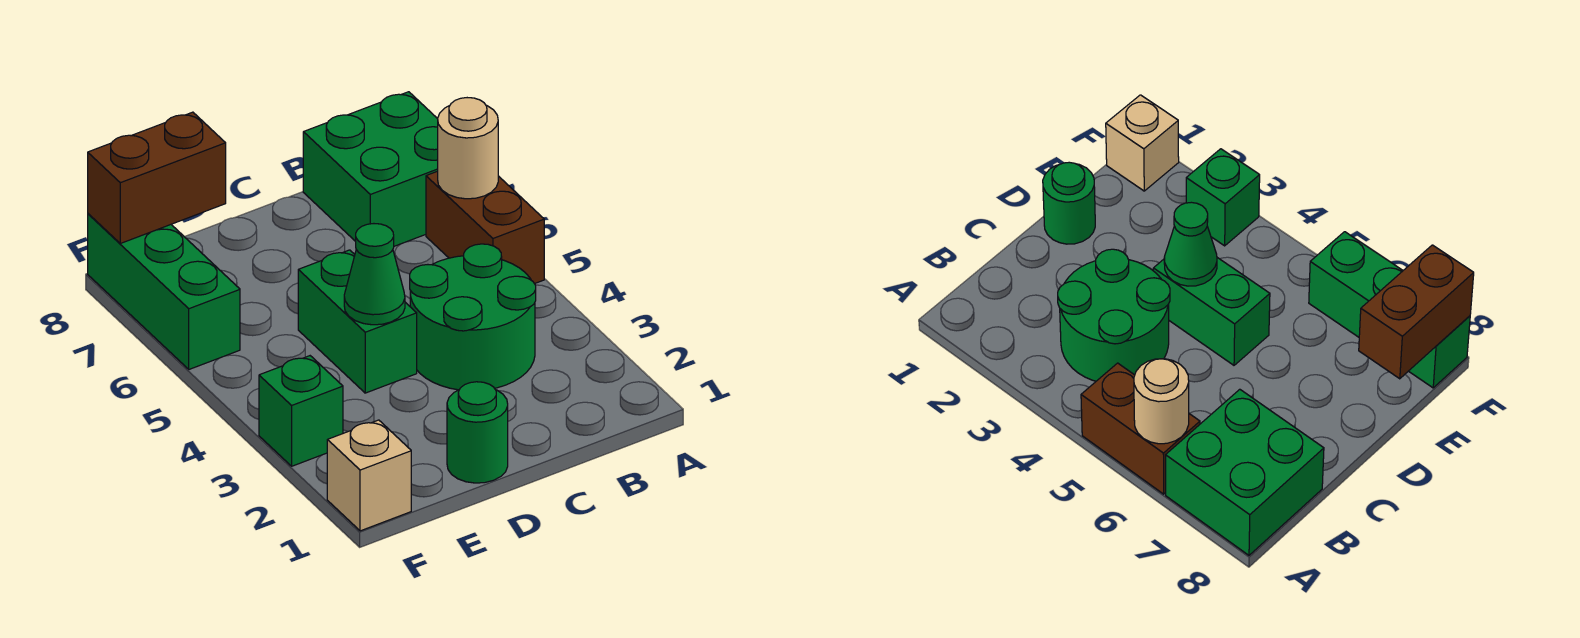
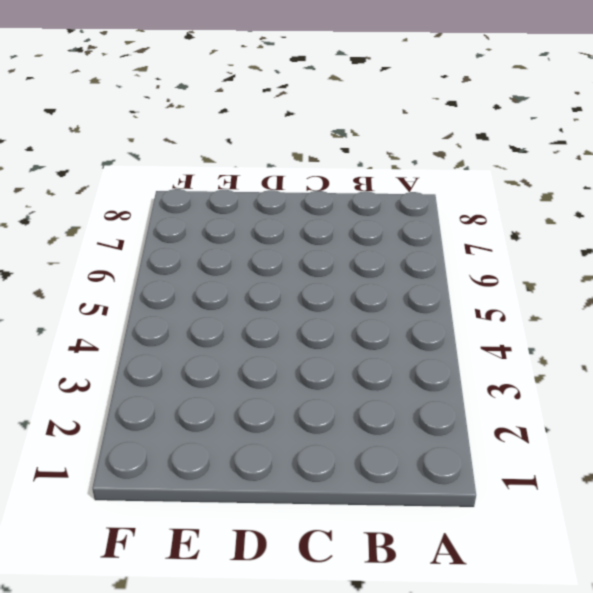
none -> brown brick A5:A6 level 1
none -> green brick A7:B8 level 1

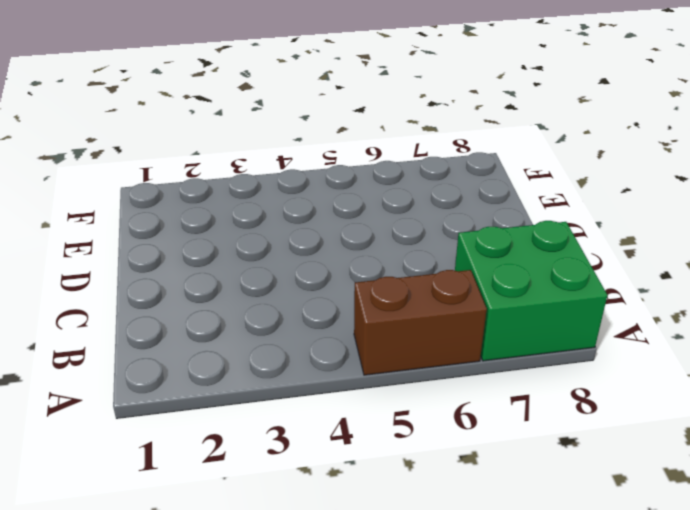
none -> green round brick B3:C4 level 1
none -> green round brick D1 level 1

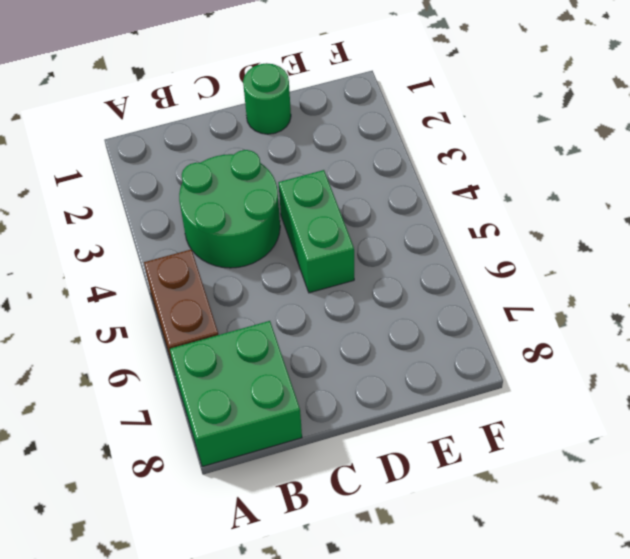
none -> tan brick F1 level 1
none -> green brick F3 level 1

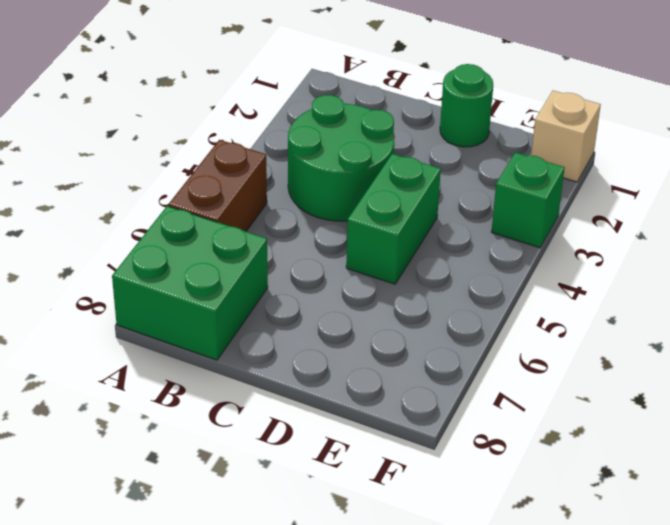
none -> green brick F6:F8 level 1
none -> tan round brick A6 level 2

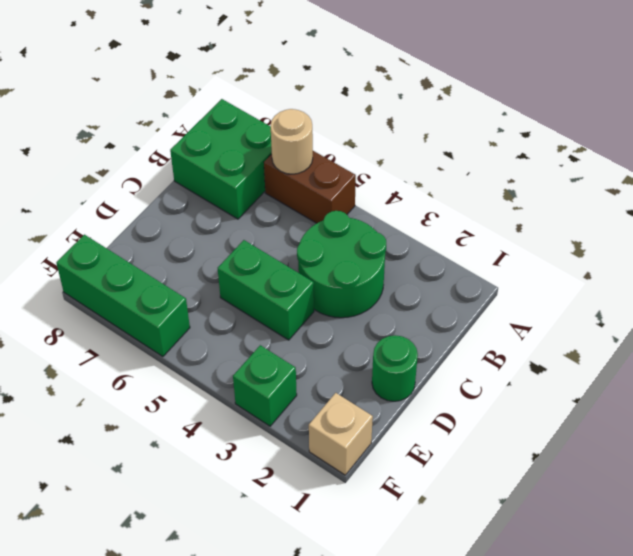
none -> green cone D4 level 2
none -> brown brick E8:F8 level 2

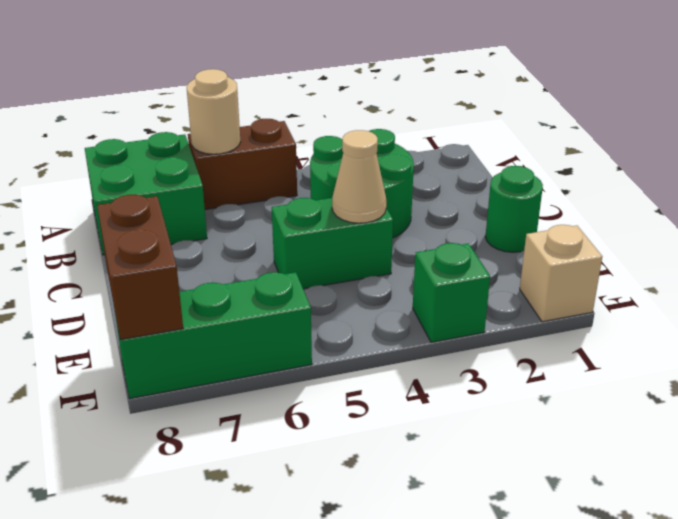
tan cone D4 level 2 -> green cone D4 level 2

